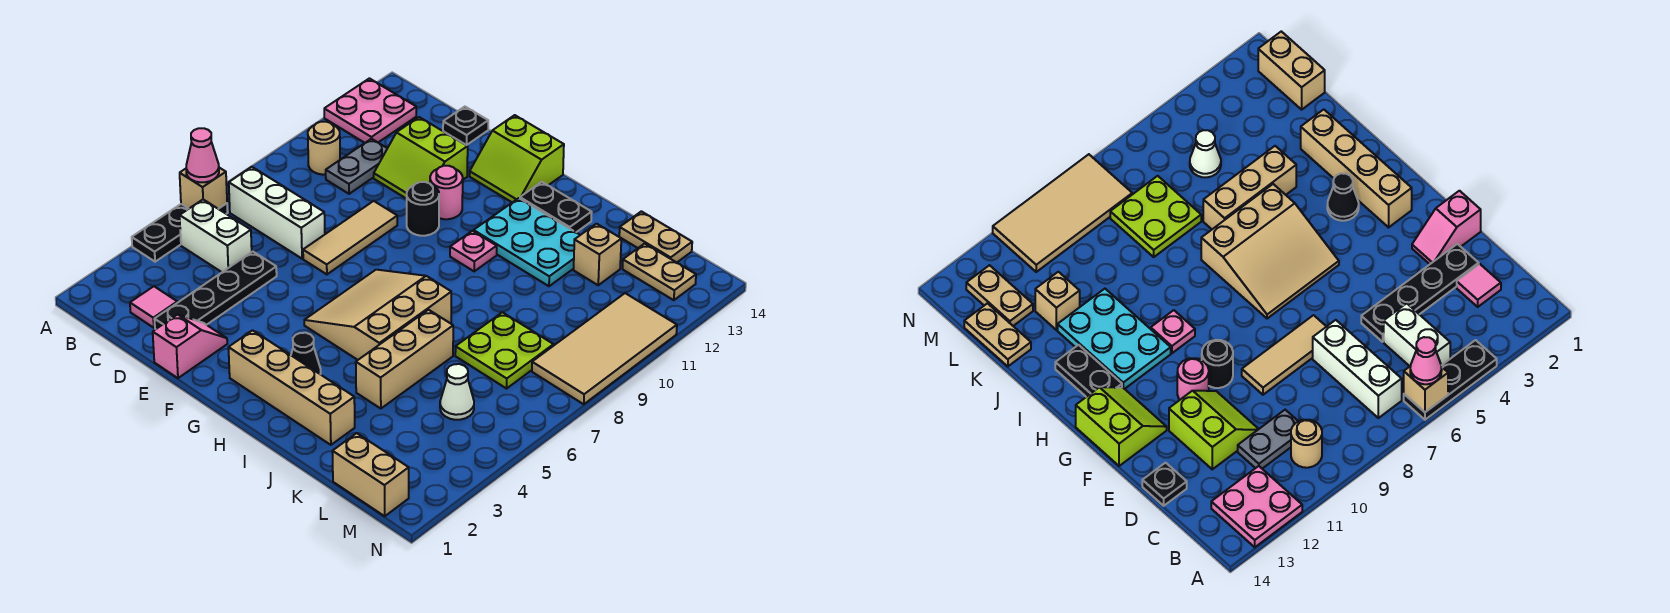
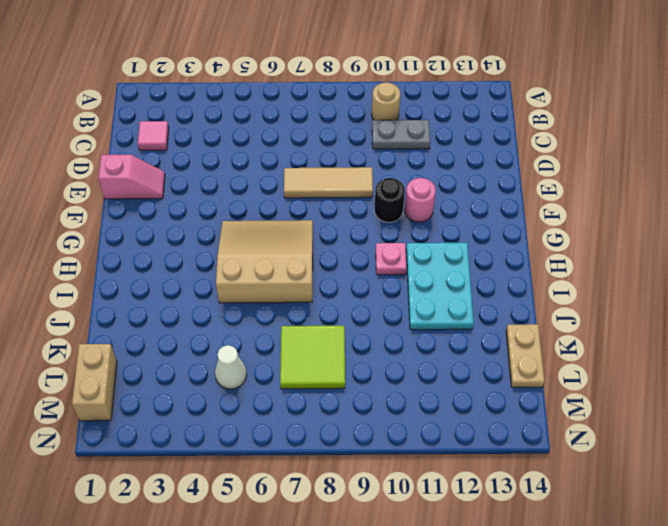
lime tile K7:L8 level 1 -> lime plate K7:L8 level 1
none -> black plate A4:A6 level 1
none -> pink plate A12:B13 level 1
none -> white brick B5:C5 level 1
none -> white brick B7:D7 level 1

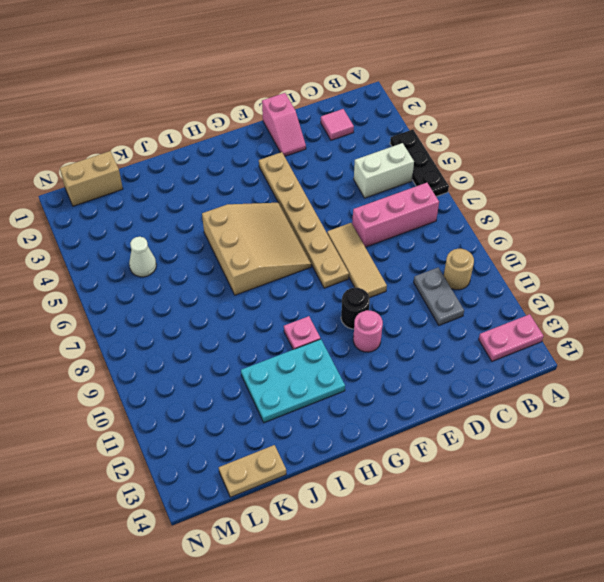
pink plate A13:B13 level 1 -> pink plate A12:B13 level 1
pink brick B7:D7 level 1 -> white brick B7:D7 level 1
tan plate F3:F8 level 1 -> none
none -> black plate D2:D5 level 1
none -> lime slope D11:E12 level 1 top 12
none -> black plate D14 level 1
none -> lime slope F13:G14 level 1 top 14

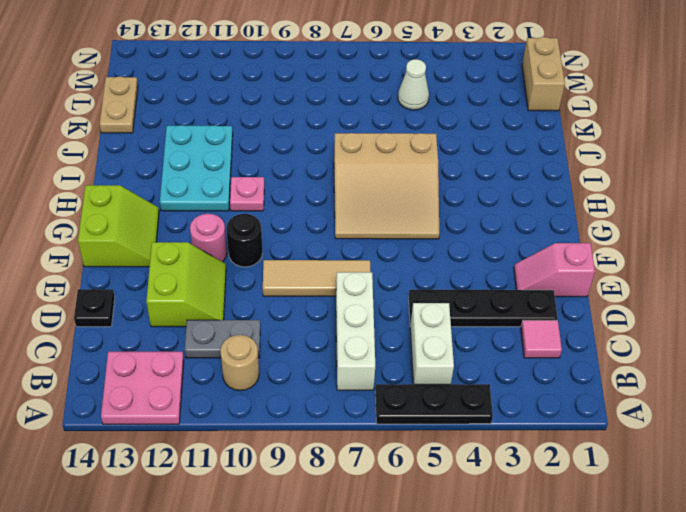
none -> tan brick G2:J2 level 1
none -> black cone H3 level 1
none -> black plate H13:I13 level 1
none -> tan brick J4:J6 level 1

